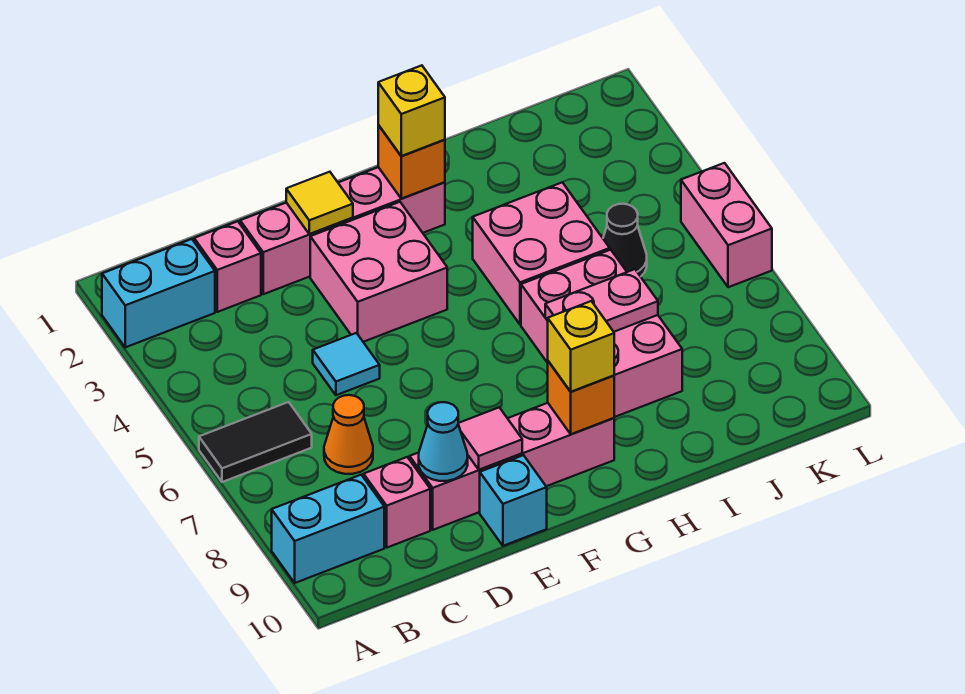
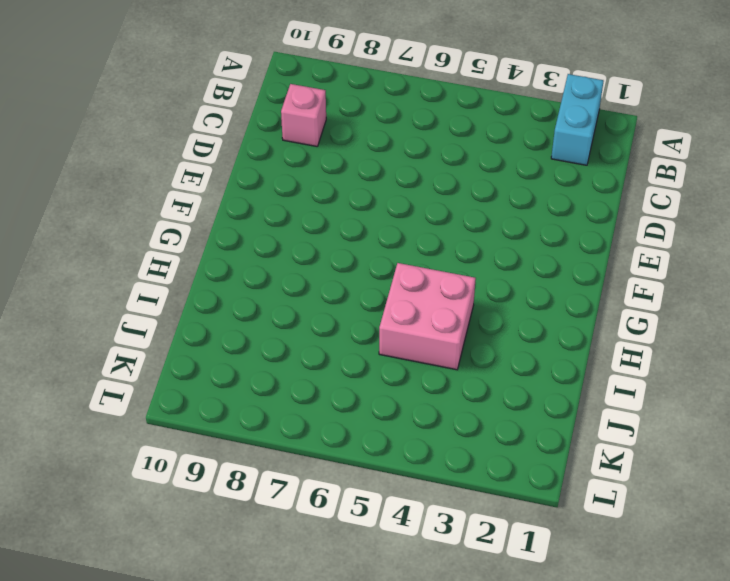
none -> black tile A6:B6 level 1
none -> cyan brick A9:B9 level 1
none -> pink brick C2 level 1

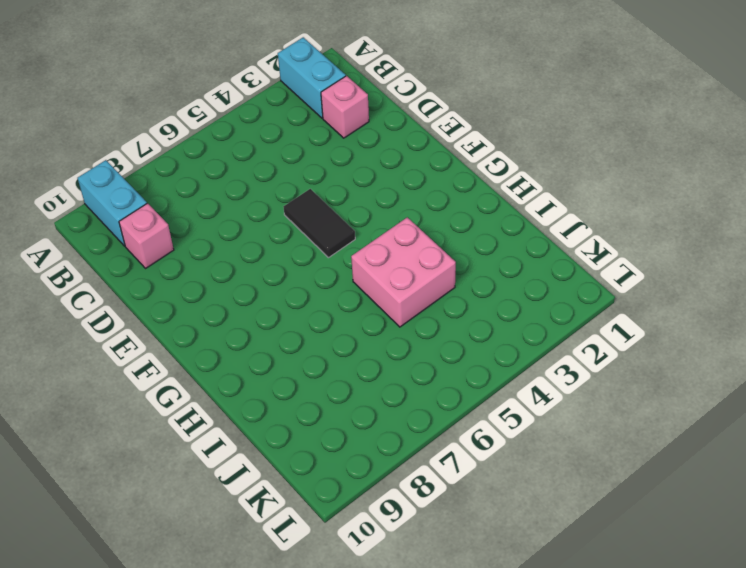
black tile E5:F5 level 1 -> black tile A6:B6 level 1
none -> orange cone C7 level 1
none -> pink brick D2:G2 level 1
none -> cyan tile D5 level 1

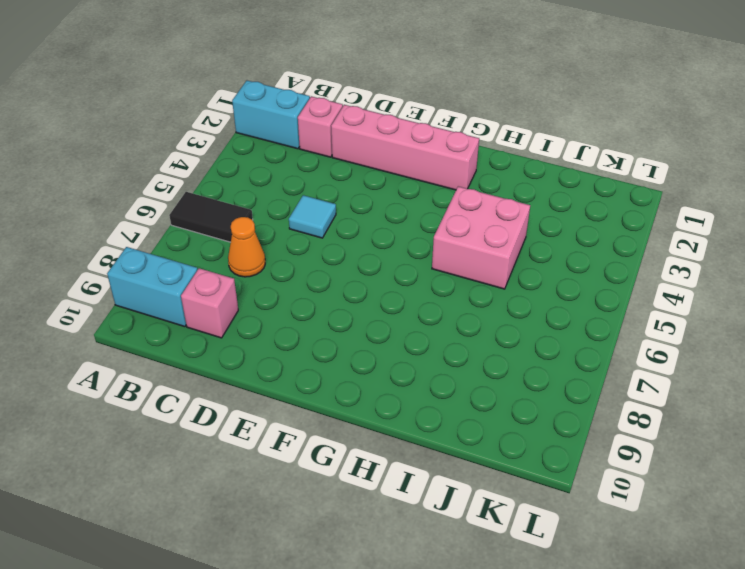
none -> pink brick D9:G9 level 1
none -> pink brick E3:F4 level 1
none -> cyan brick E10 level 1

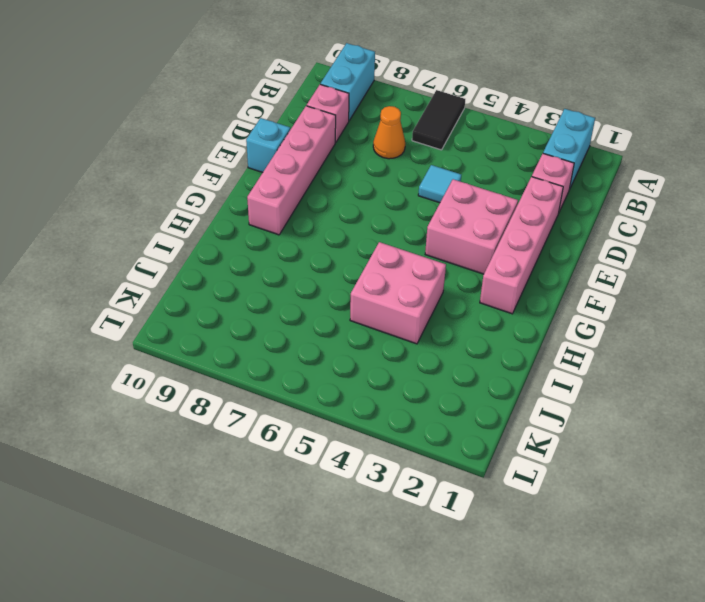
none -> pink brick H6:I8 level 1
none -> black cone J5 level 1
none -> pink brick L5:L6 level 1

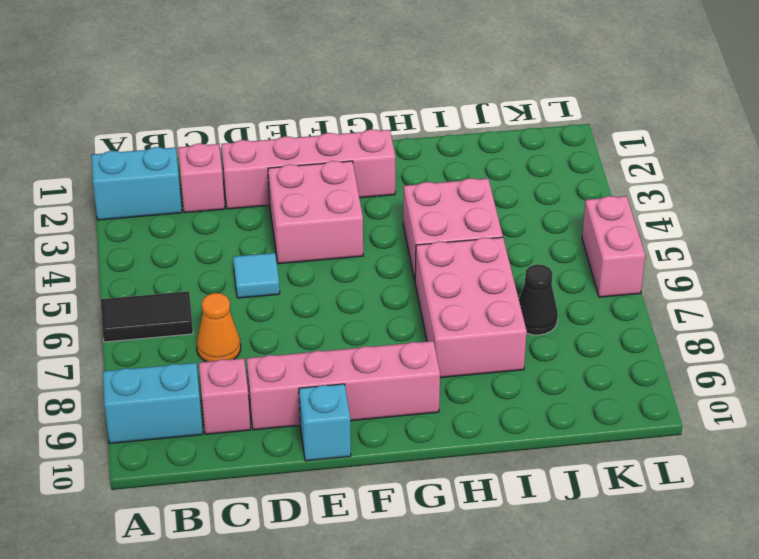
black cone J7 level 1 -> black cone J5 level 1
none -> cyan cone D9 level 2
none -> yellow tile E2 level 2
none -> pink tile E9 level 2

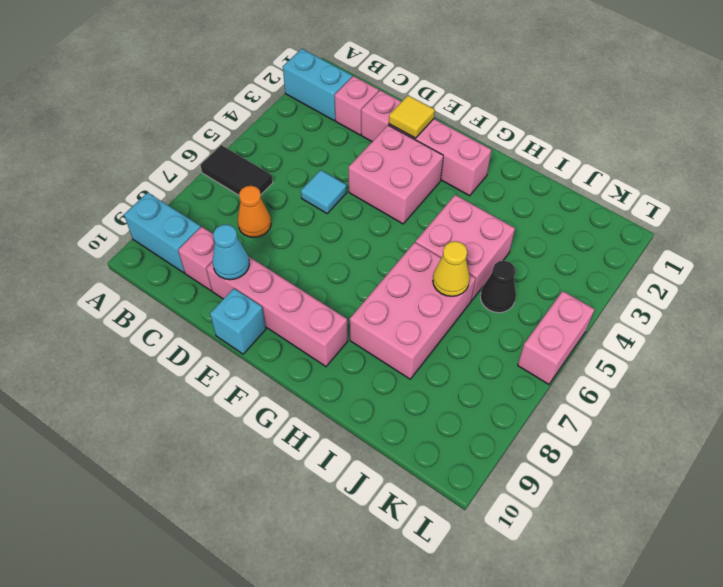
yellow cone I6 level 2 -> none
none -> pink tile E9 level 2
none -> orange brick G2 level 2
none -> orange brick G9 level 2

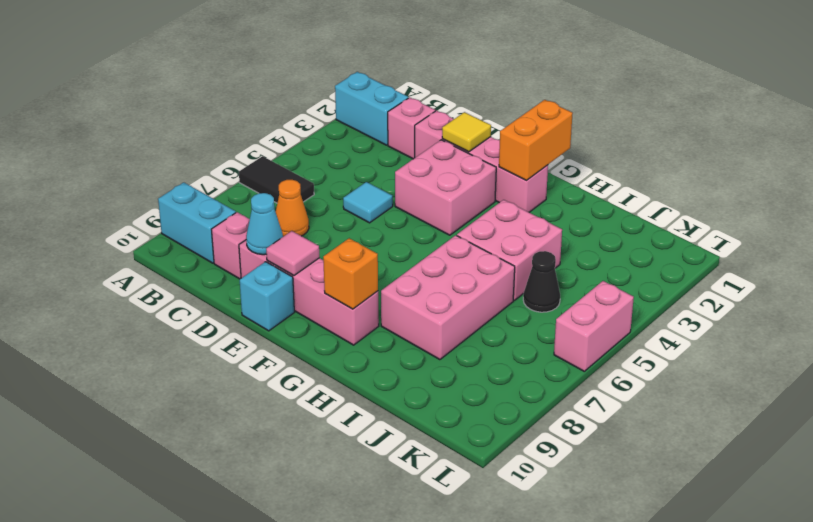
orange brick G1:G2 level 2 -> orange brick G2 level 2
none -> pink plate H7:I7 level 2
none -> yellow brick G2 level 3
none -> yellow brick G9 level 3

